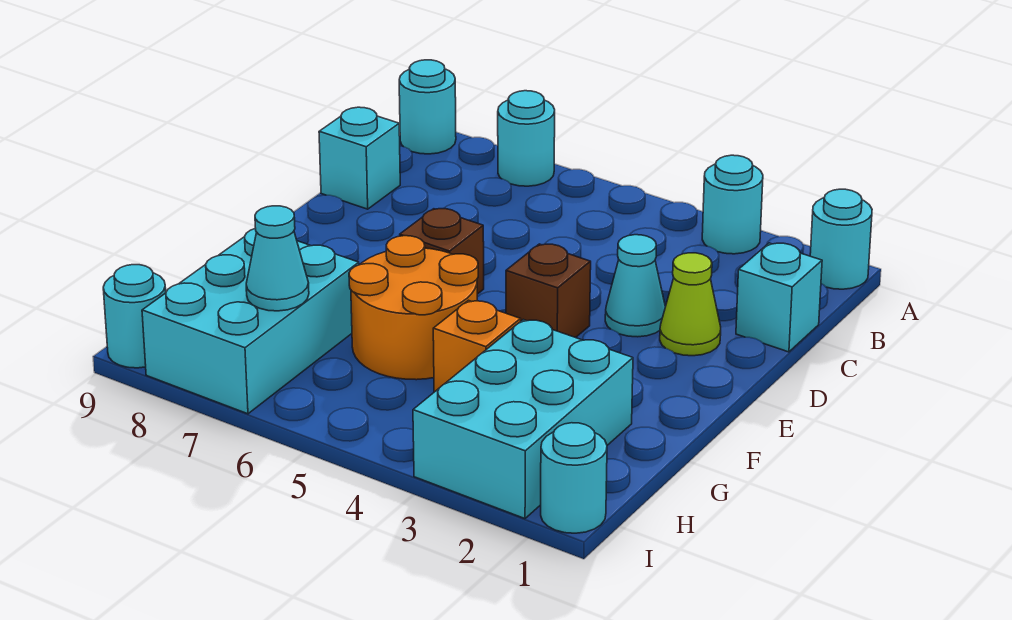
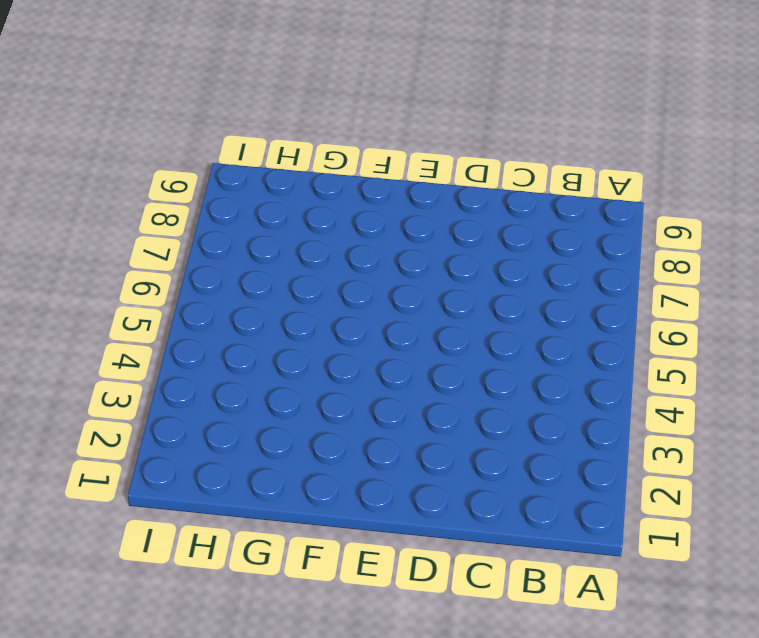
none -> cyan round brick A1 level 1
none -> cyan round brick A3 level 1
none -> cyan round brick A7 level 1

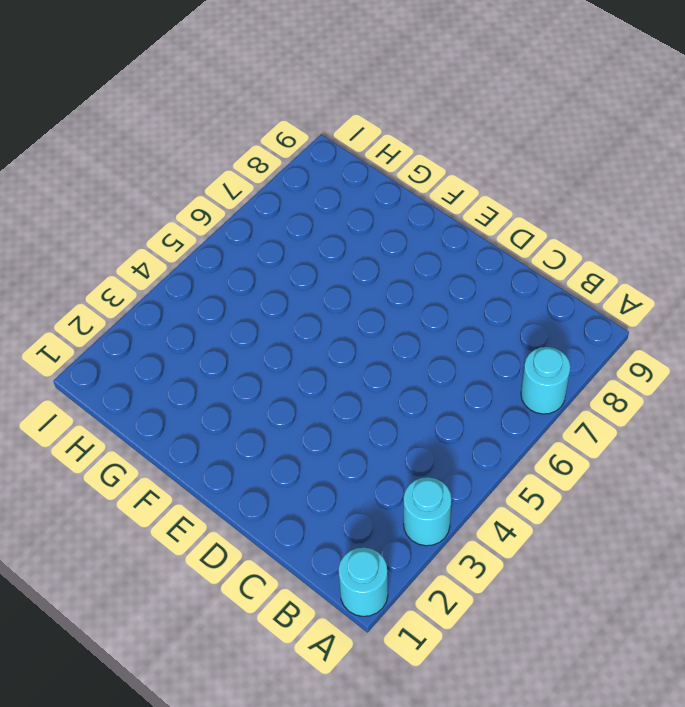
none -> cyan round brick A9 level 1
none -> cyan brick C1 level 1
none -> cyan brick C9 level 1

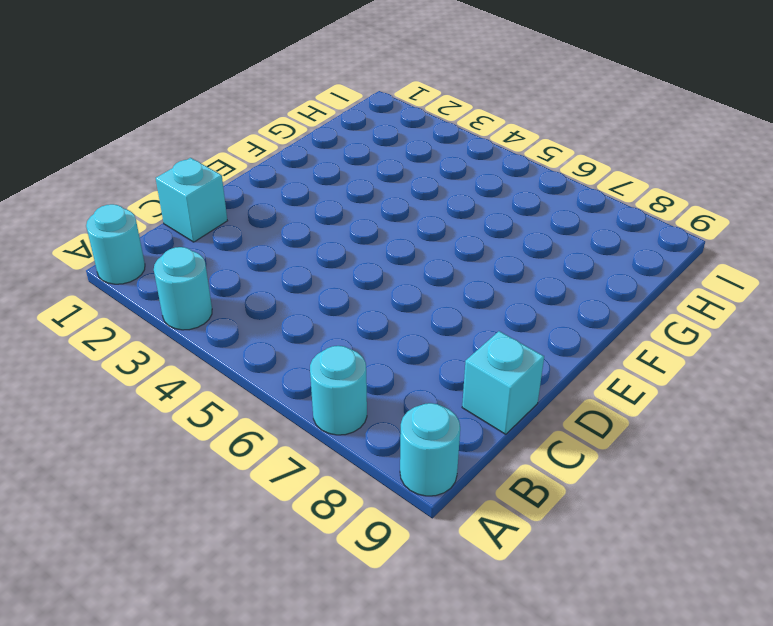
none -> lime cone D2 level 1
none -> cyan cone D3 level 1
none -> brown brick E4 level 1

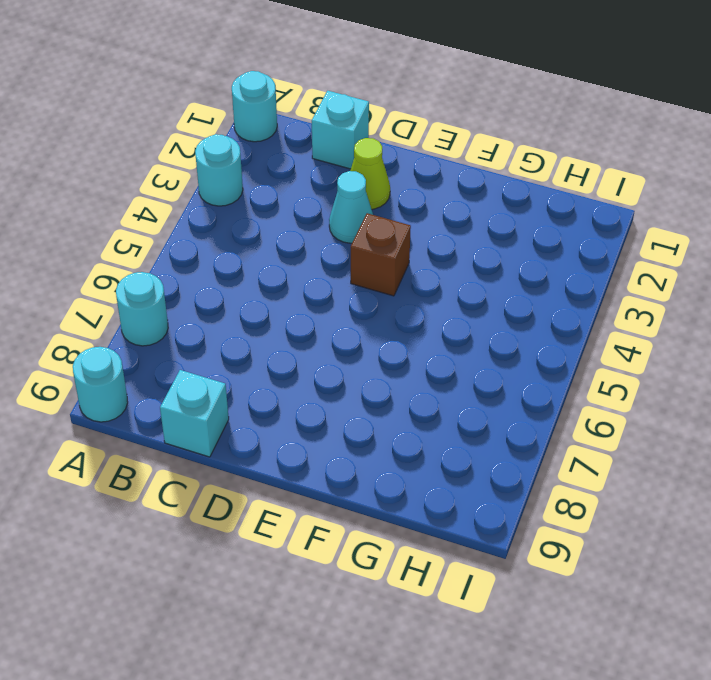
none -> brown brick E6 level 1
none -> orange round brick F5:G6 level 1
none -> cyan brick G2:I3 level 1

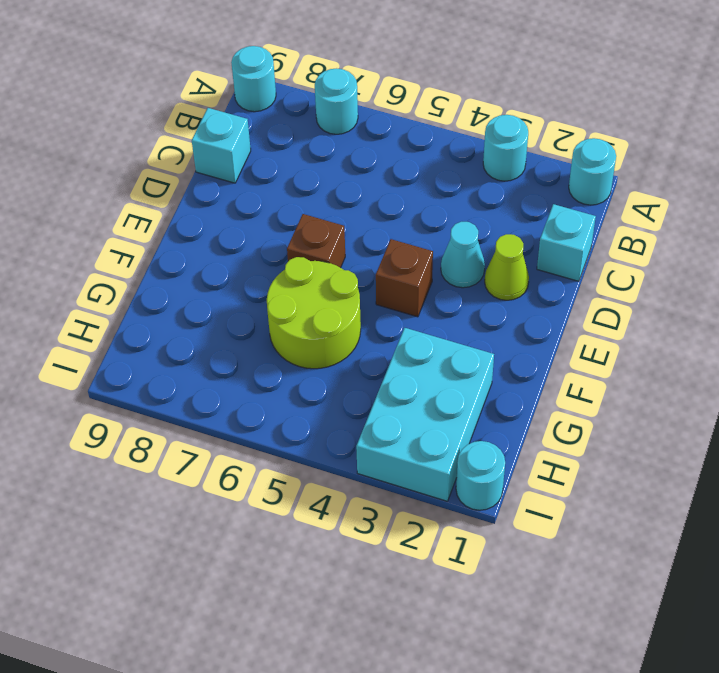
lime round brick F5:G6 level 1 -> orange round brick F5:G6 level 1
none -> orange brick G4 level 1
none -> cyan brick G7:I8 level 1
none -> cyan round brick I9 level 1

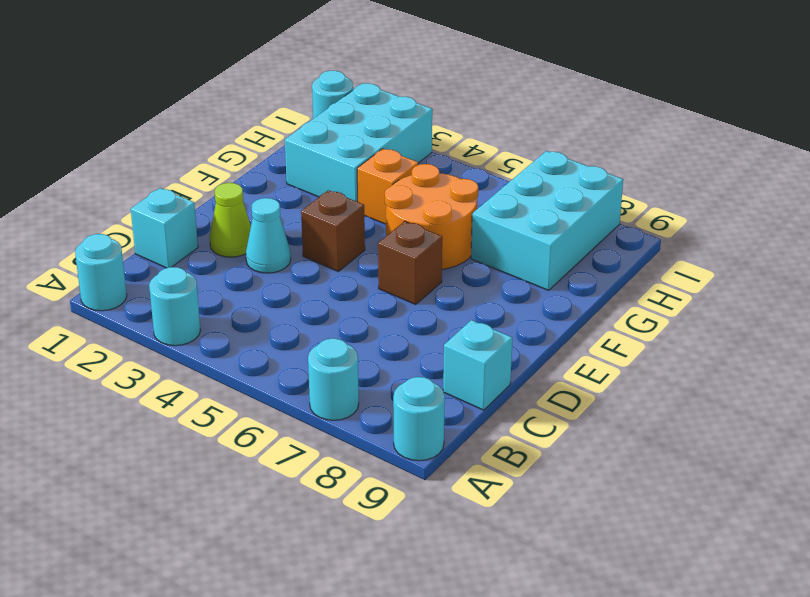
none -> cyan round brick I9 level 1
none -> cyan cone H7 level 2

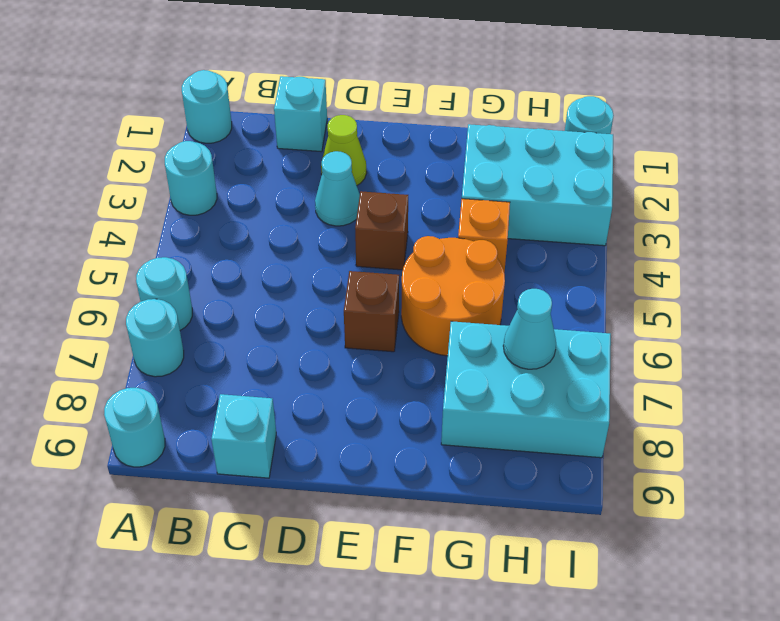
cyan round brick A6 level 1 -> cyan round brick I9 level 1

